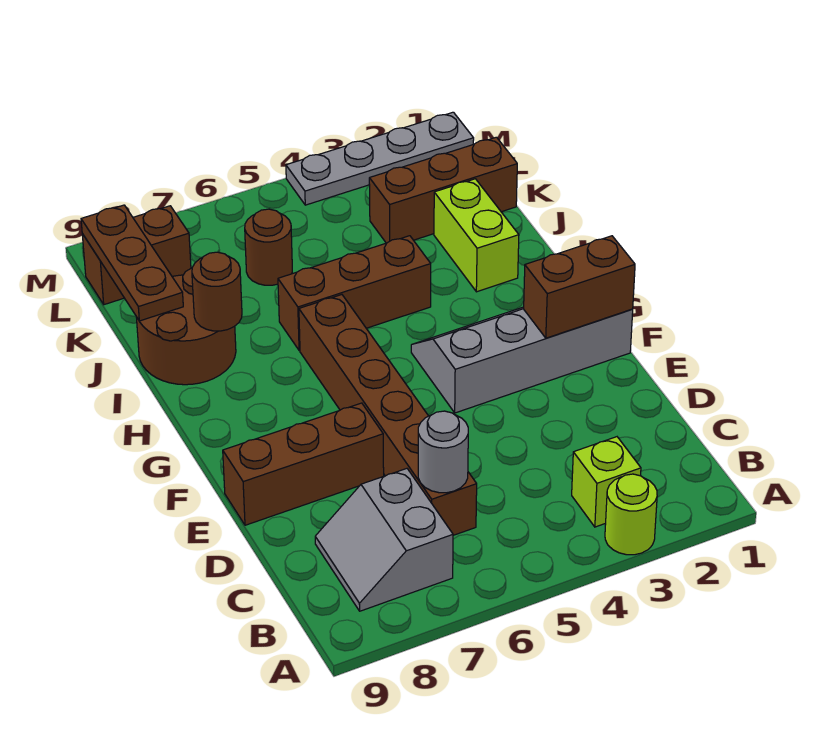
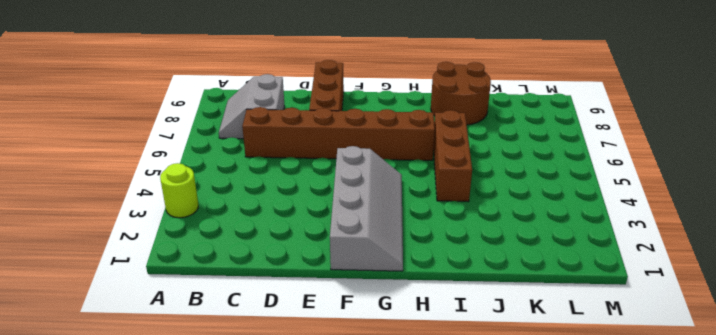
grey slope B7:C8 level 1 top C -> grey slope B7:C8 level 1 top 7
none -> lime brick B3 level 1
none -> lime brick I2:J2 level 1
none -> brown brick K1:K3 level 1

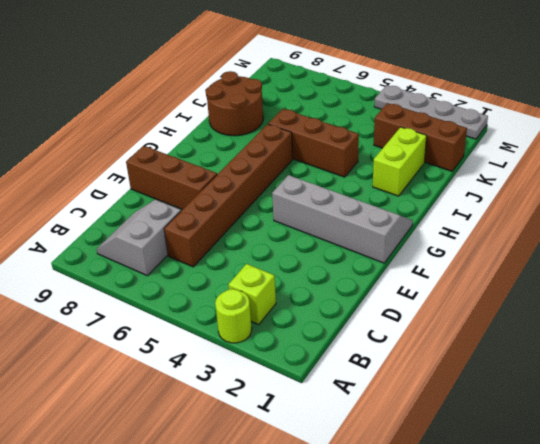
none -> brown round brick K6 level 1
none -> brown brick L8:L9 level 1
none -> grey round brick C6 level 2

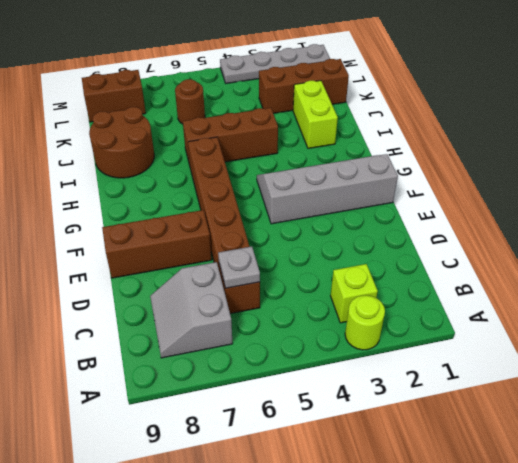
grey plate C6 level 2 -> grey round brick C6 level 2
none -> brown brick F1:F2 level 2
none -> brown round brick I8 level 2
none -> brown plate J9:L9 level 2

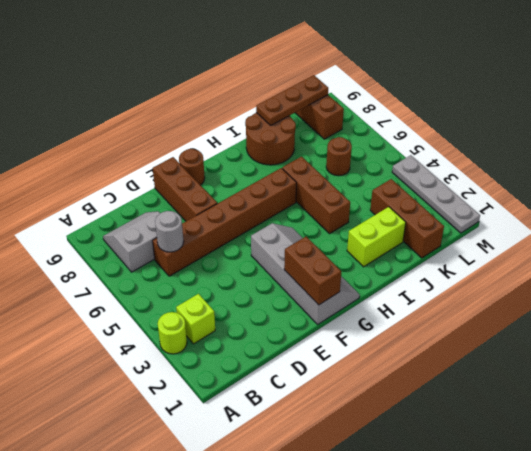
brown round brick F9 level 1 -> brown round brick I8 level 2

